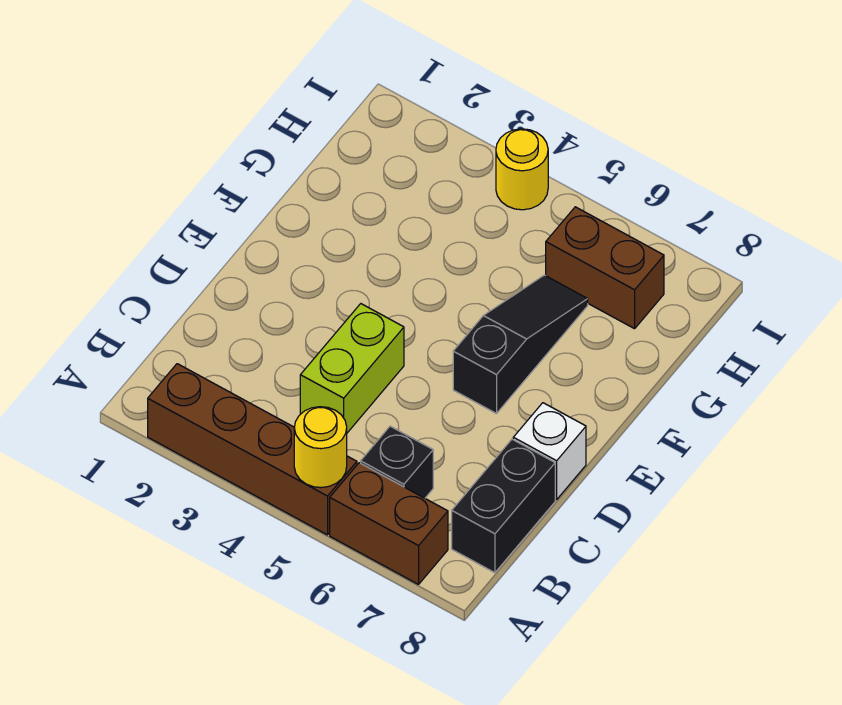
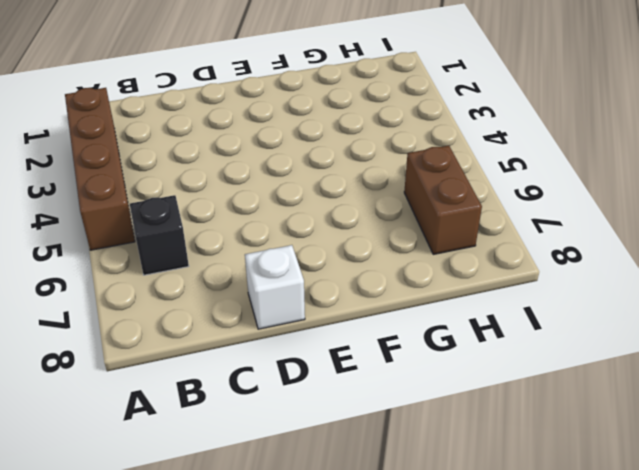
none -> brown brick A6:A7 level 1
none -> black brick B8:C8 level 1

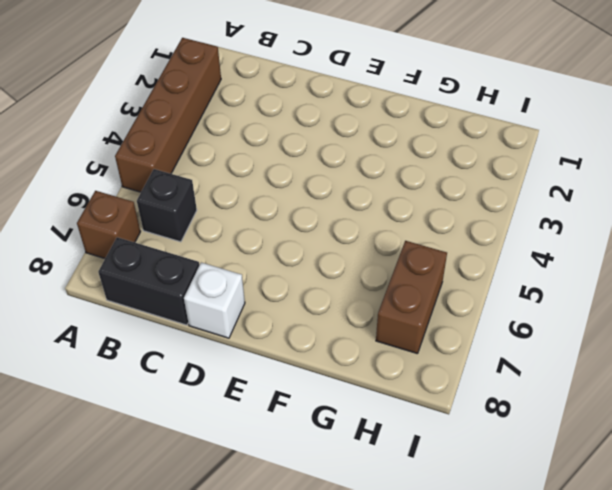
brown brick A7 level 1 -> brown brick A6:A7 level 1
none -> lime brick C4:D4 level 1
none -> black slope E6:G6 level 1 top E

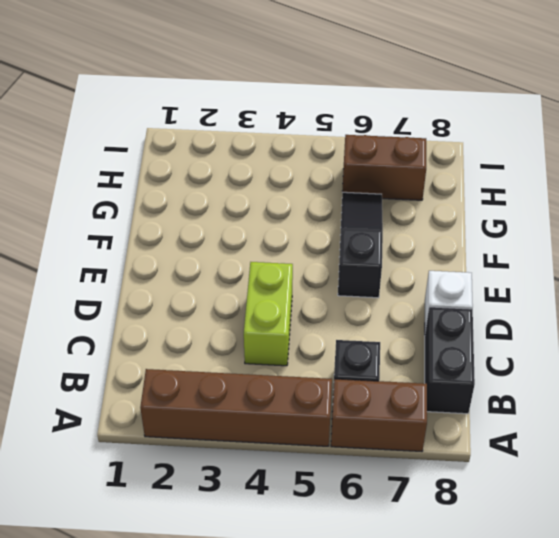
none -> yellow round brick I4 level 1
none -> yellow round brick A5 level 2

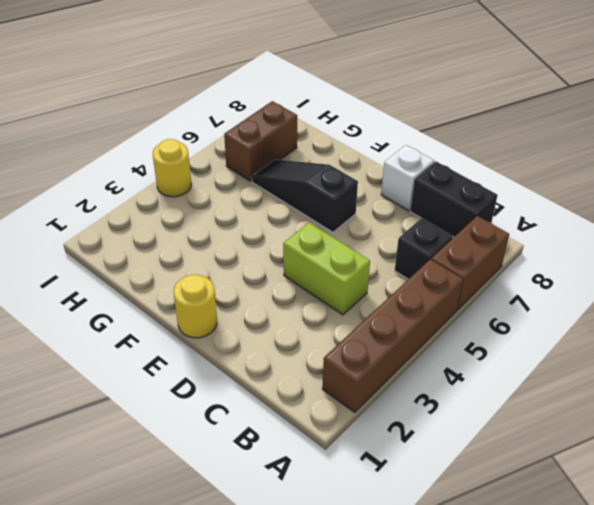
yellow round brick E1 level 1 -> yellow round brick A5 level 2

